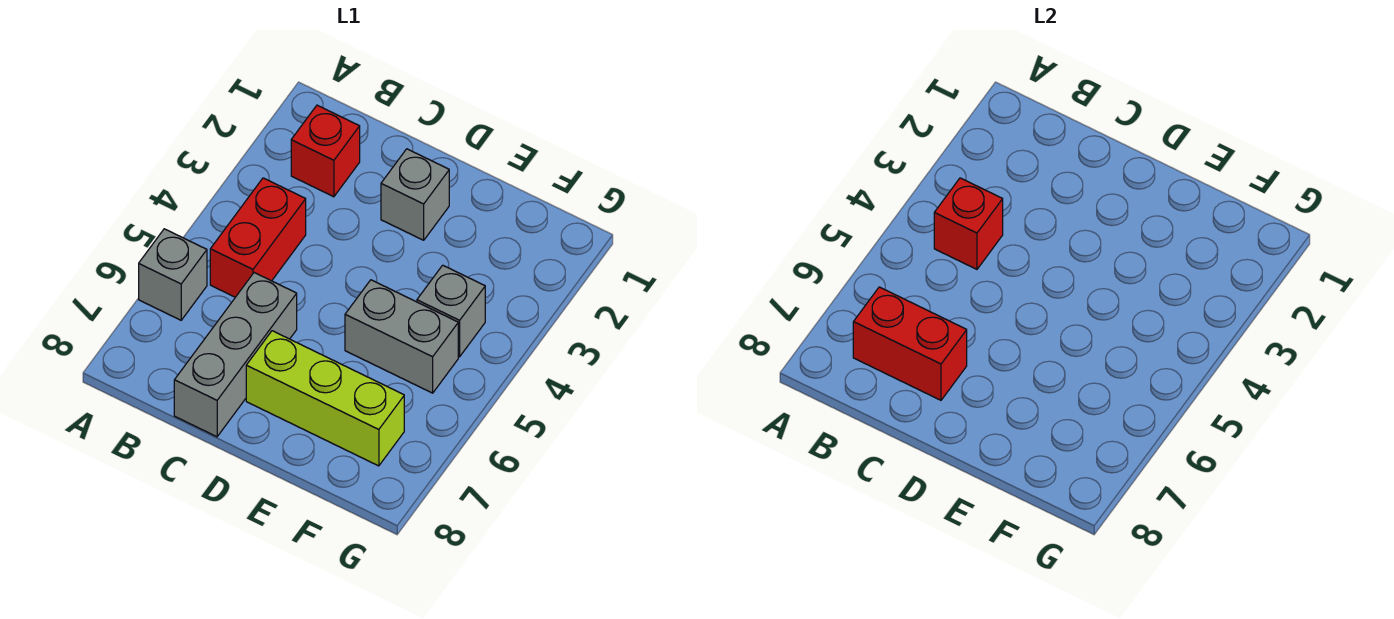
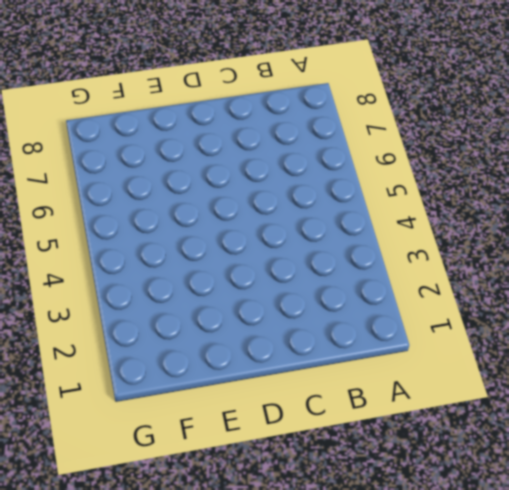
none -> grey brick A6 level 1
none -> red brick B2 level 1

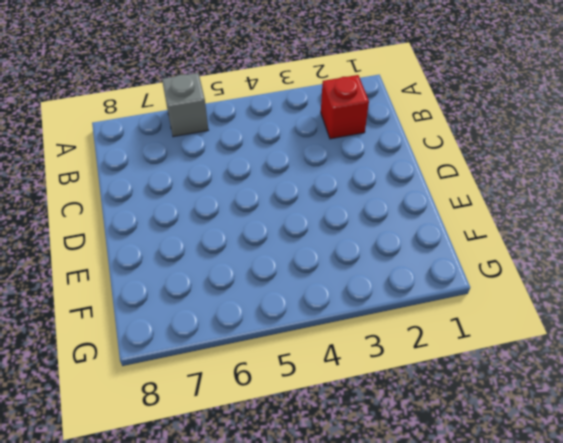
none -> red brick B4:B5 level 1
none -> grey brick C6:C8 level 1

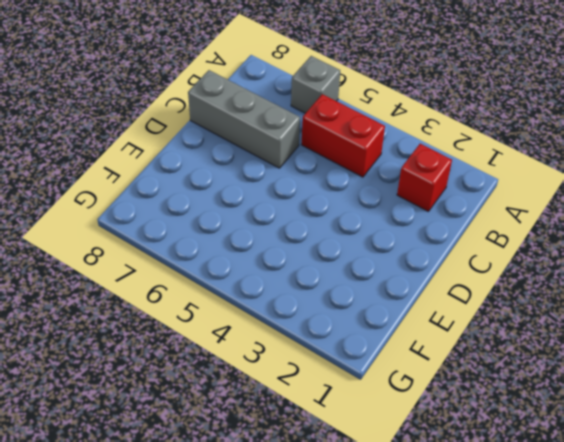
none -> grey brick D2 level 1
none -> lime brick D7:F7 level 1

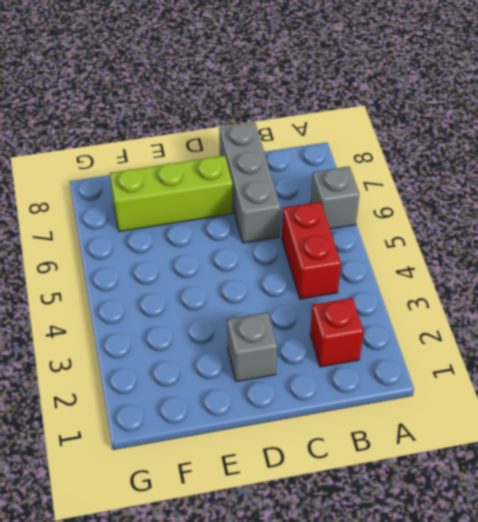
none -> grey brick E5:F5 level 1
none -> grey brick F4 level 1

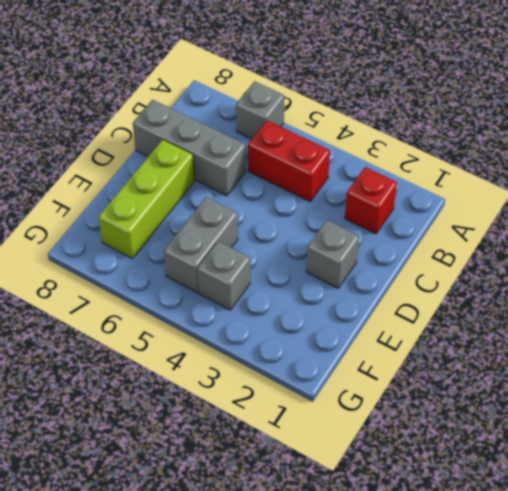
none -> red brick B4 level 2
none -> red brick B7:C7 level 2

